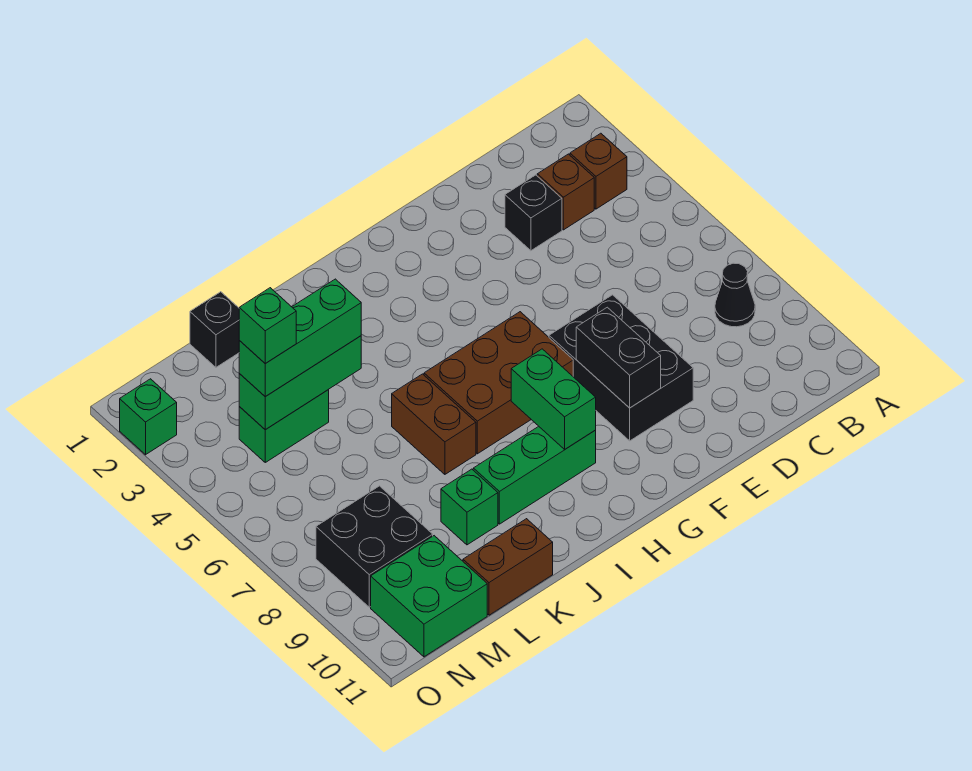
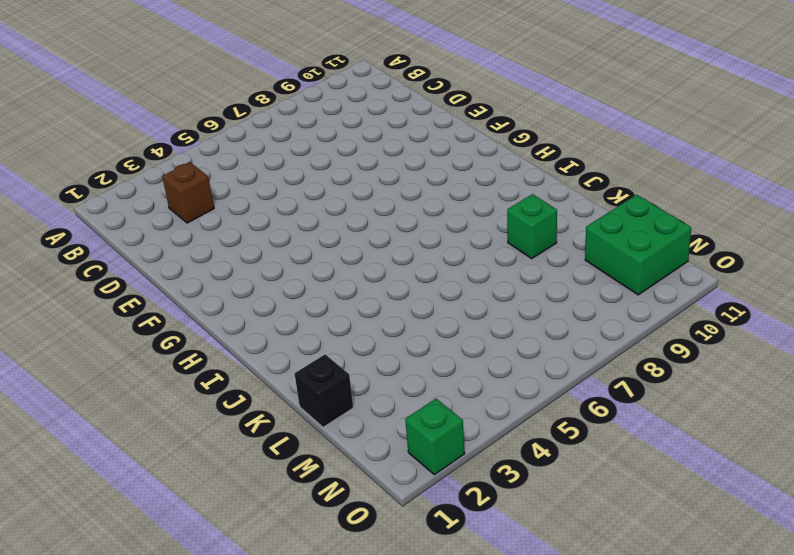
none -> brown brick B3 level 1
none -> black cone B8 level 1
none -> black brick D3 level 1

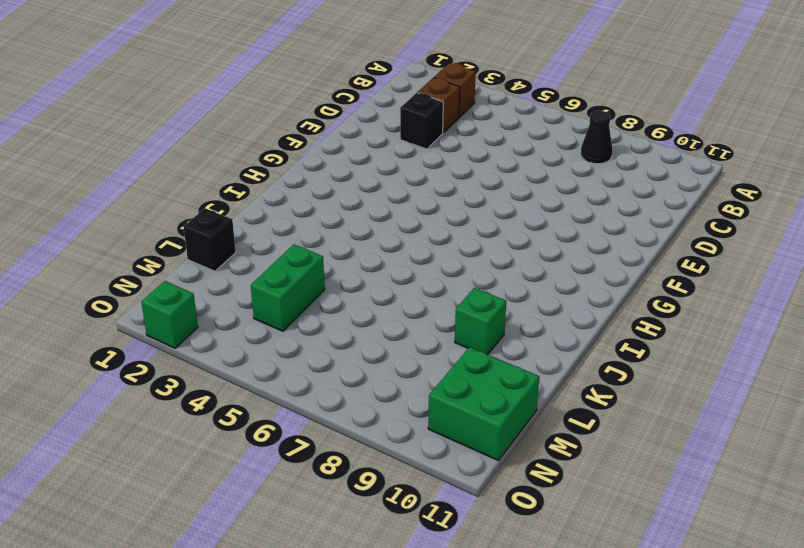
none -> black brick E7:F9 level 1
none -> brown brick G6:I7 level 1
none -> green brick H9:J9 level 1

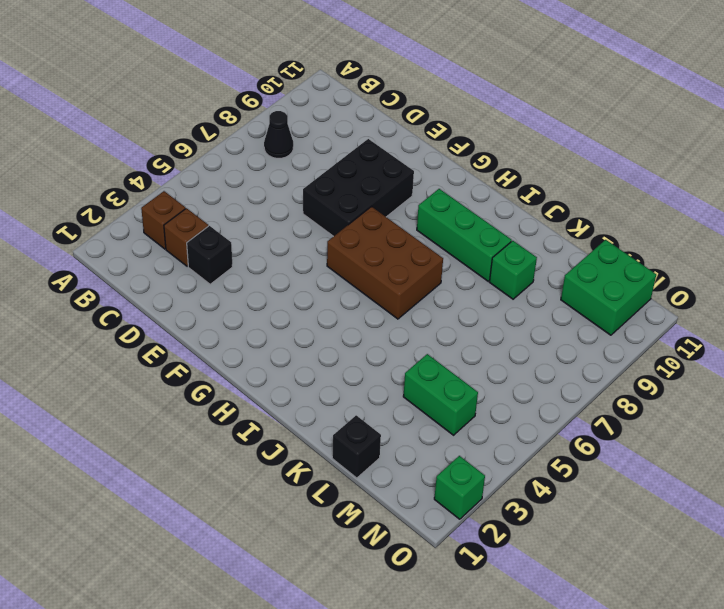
none -> brown brick J6:J7 level 1
none -> brown brick K11:L11 level 1
none -> black brick M8:N9 level 1

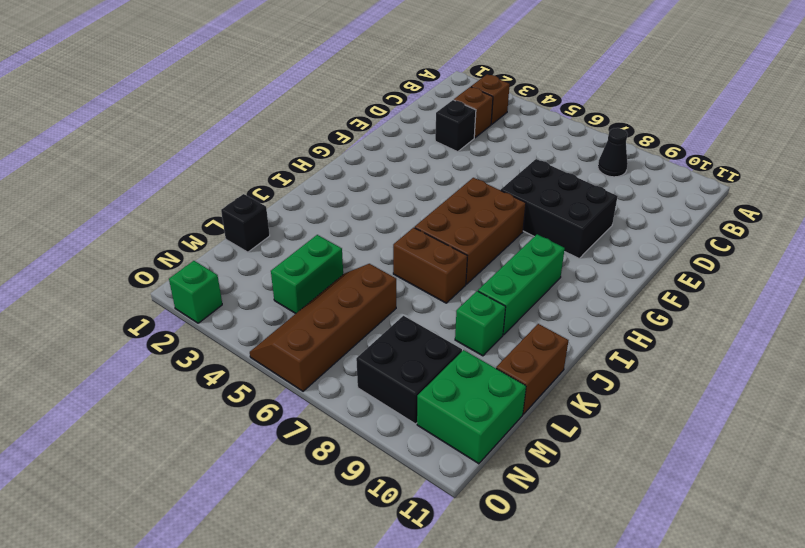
brown slope L5:O6 level 1 top 6 -> none
none -> black brick F8:F9 level 2
none -> green brick H8:H9 level 2
none -> green brick K4:M4 level 2

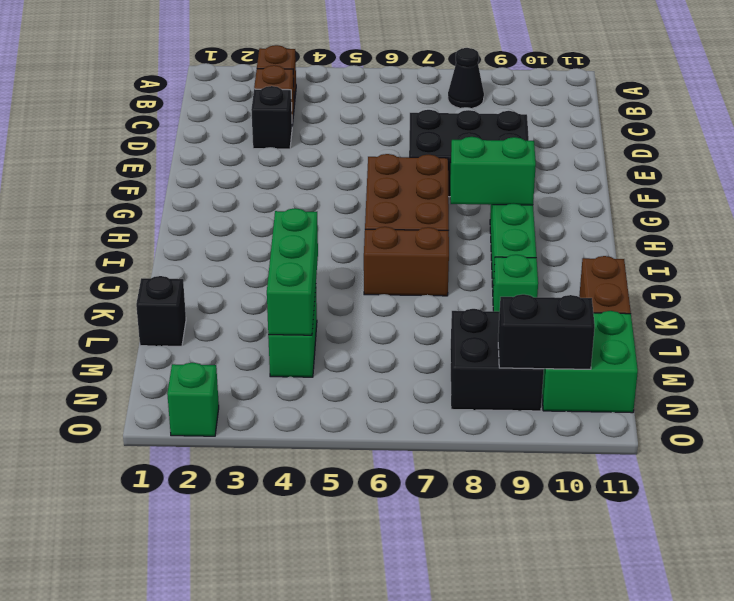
black brick N9:N10 level 2 -> black brick F8:F9 level 2
none -> green brick K4:M4 level 3
none -> green brick M4 level 4

